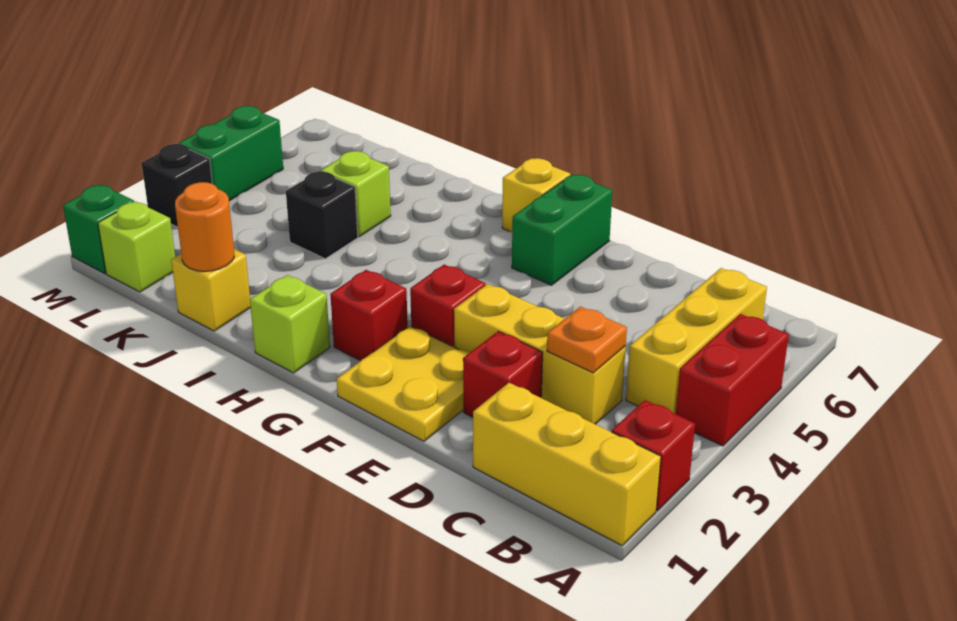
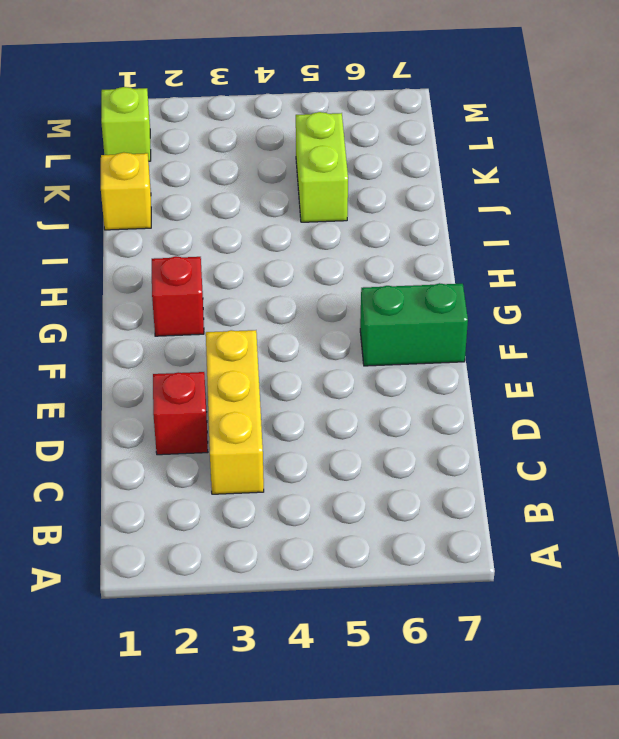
lime brick J5:K5 level 1 -> lime brick J5 level 1
none -> yellow brick A1:C1 level 1
none -> red brick A2 level 1
none -> red brick A4:A5 level 1

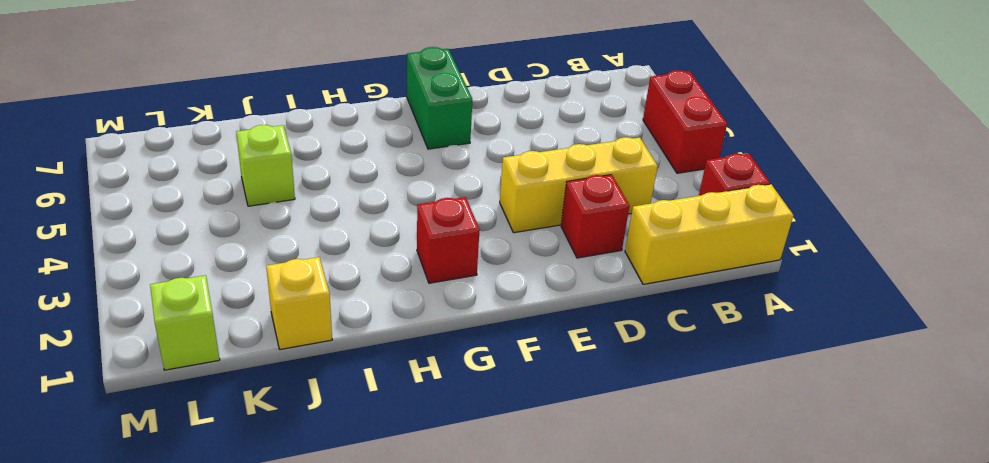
none -> yellow brick B4:B6 level 1
none -> yellow plate E1:F2 level 1
none -> red brick F3 level 1

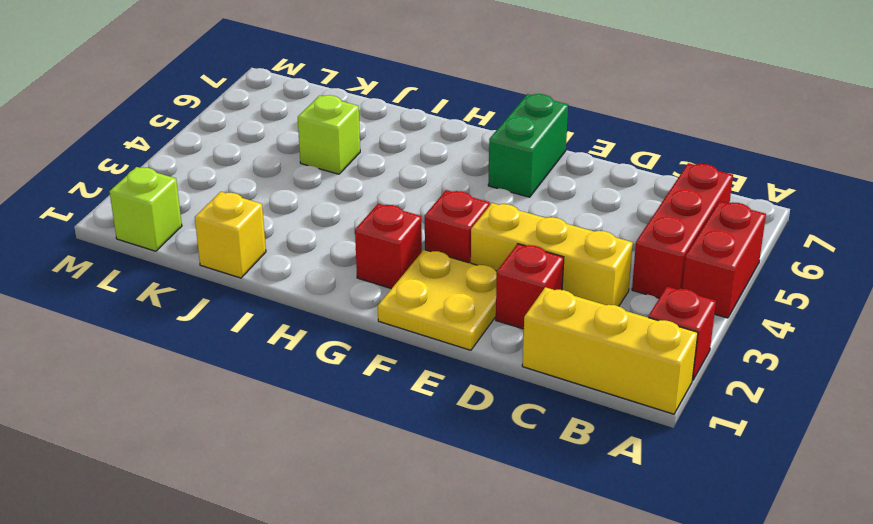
red brick B4:B6 level 1 -> yellow brick B4:B6 level 1
none -> yellow brick G7 level 1
none -> lime brick H1 level 1
none -> black brick J4 level 1

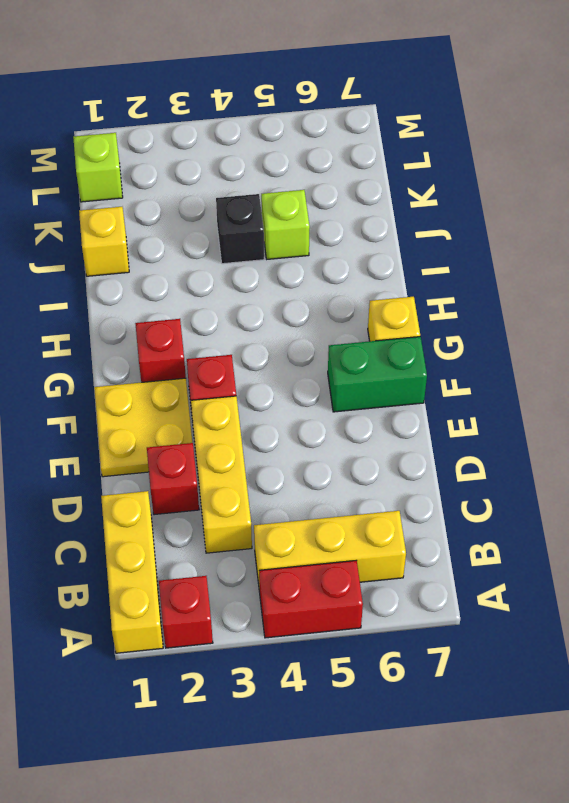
none -> lime brick H1 level 1
none -> green brick M1 level 1
none -> black brick M3 level 1

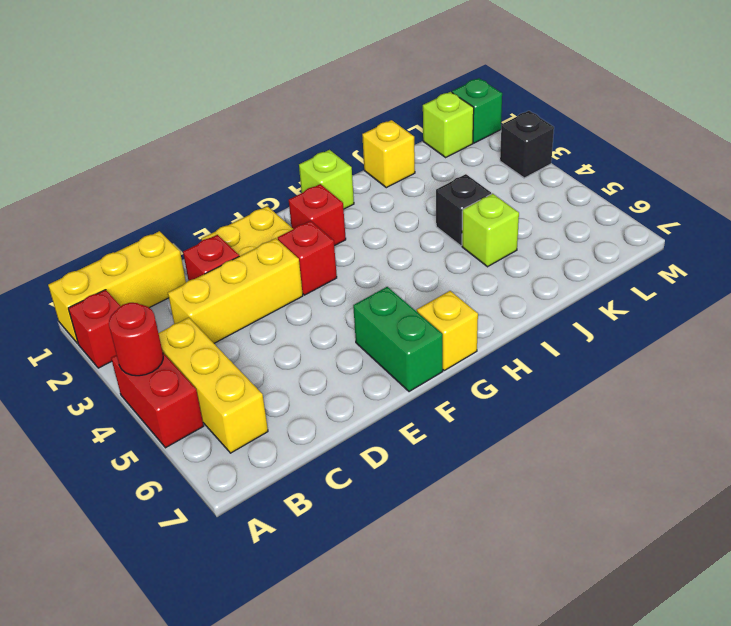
red round brick A4 level 2 -> none
none -> green brick M4:M5 level 1
none -> orange plate C3 level 2
none -> orange round brick J1 level 2

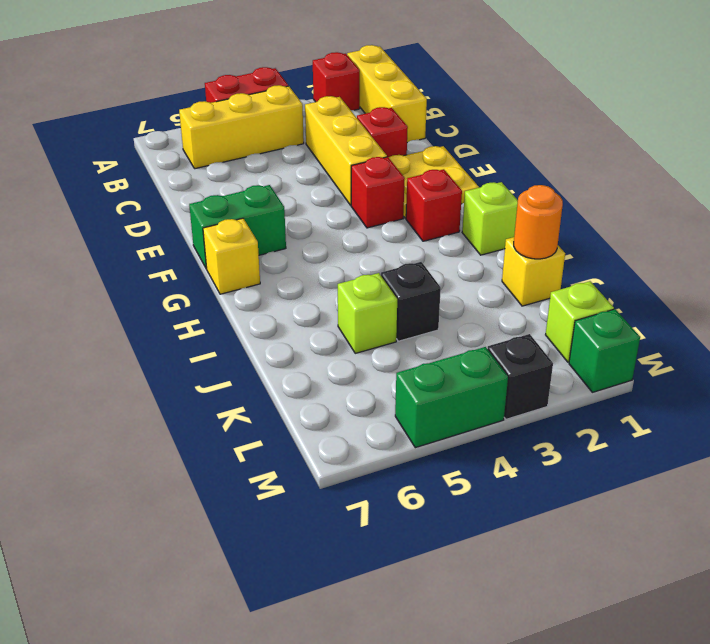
none -> orange plate C3 level 2

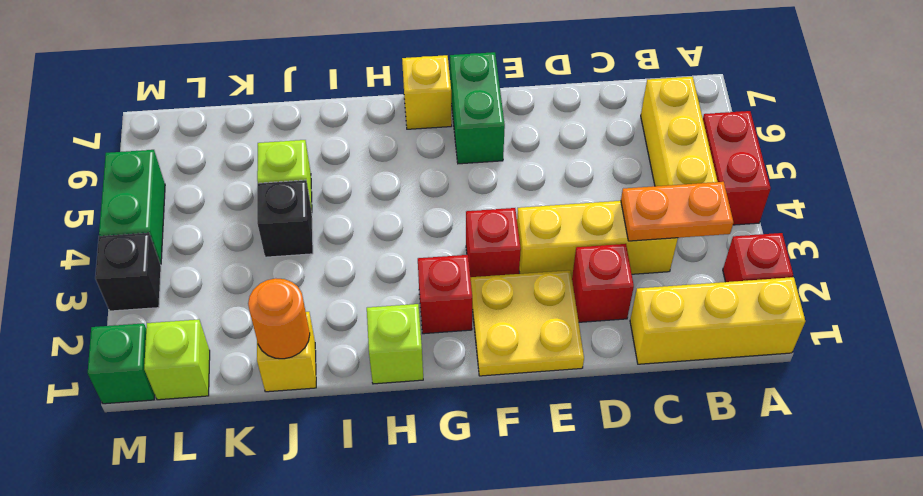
orange plate B3:C3 level 2 -> orange plate C3 level 2

